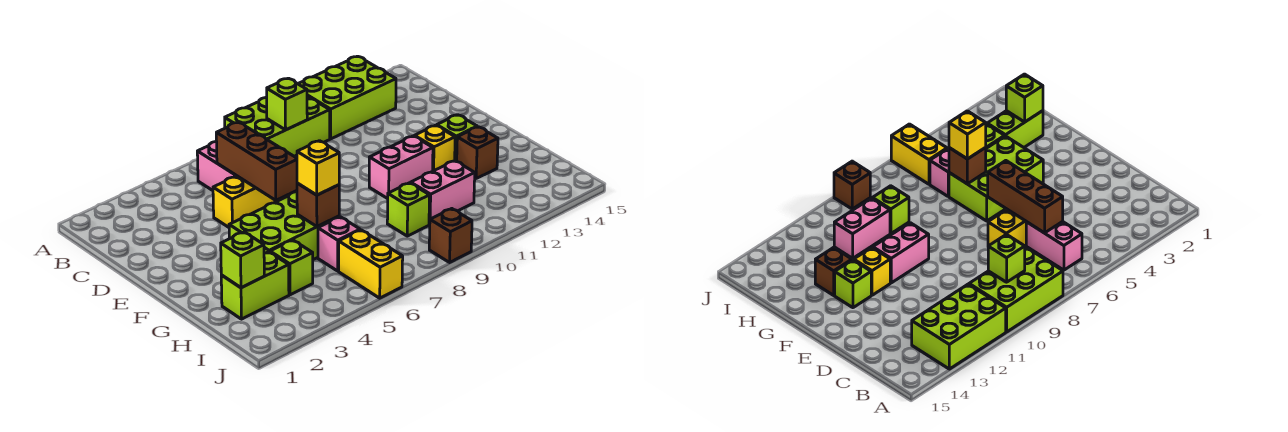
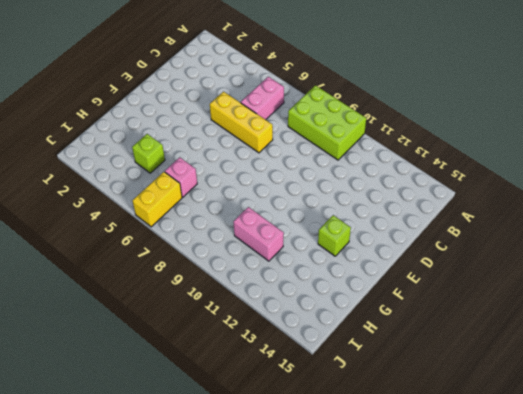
none -> lime brick A11:B13 level 1
none -> lime brick F4:G6 level 1
none -> pink brick F10:F11 level 1

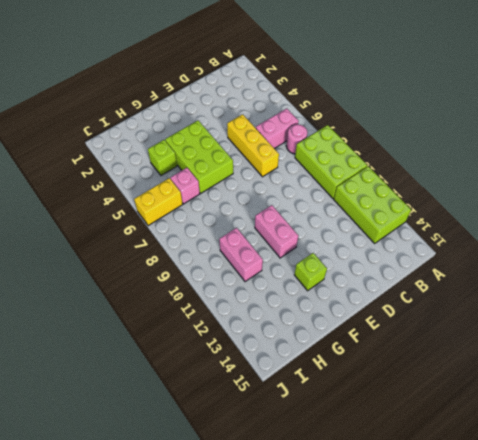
pink round brick B7 level 1 -> none
none -> yellow brick F12 level 1
none -> brown brick G13 level 1
none -> lime brick H2:H3 level 1

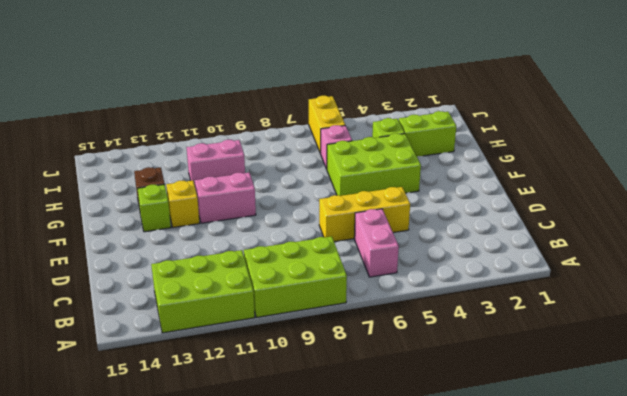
none -> lime brick H9 level 1
none -> brown brick J9 level 1
none -> lime brick B9 level 2

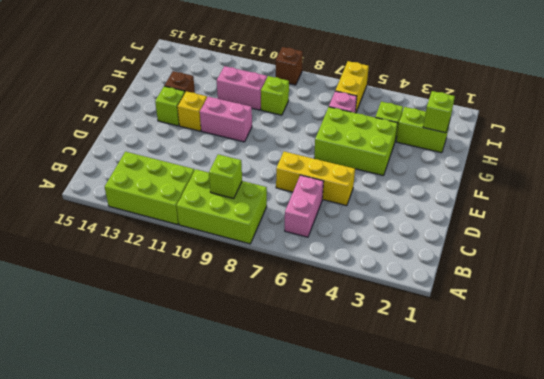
none -> brown brick C6:E6 level 2
none -> brown brick G6 level 2
none -> yellow brick G6 level 3

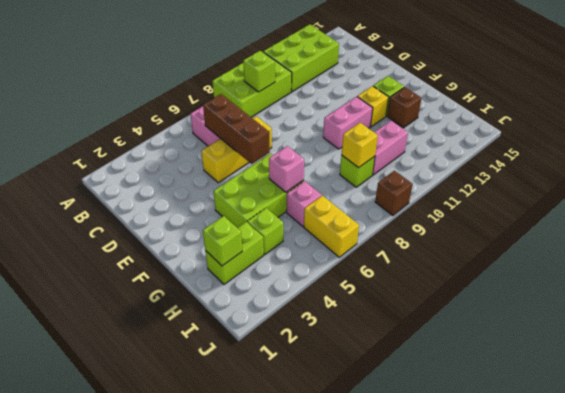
pink brick G6 level 2 -> brown brick G6 level 2
yellow brick H9 level 2 -> yellow brick G6 level 3

